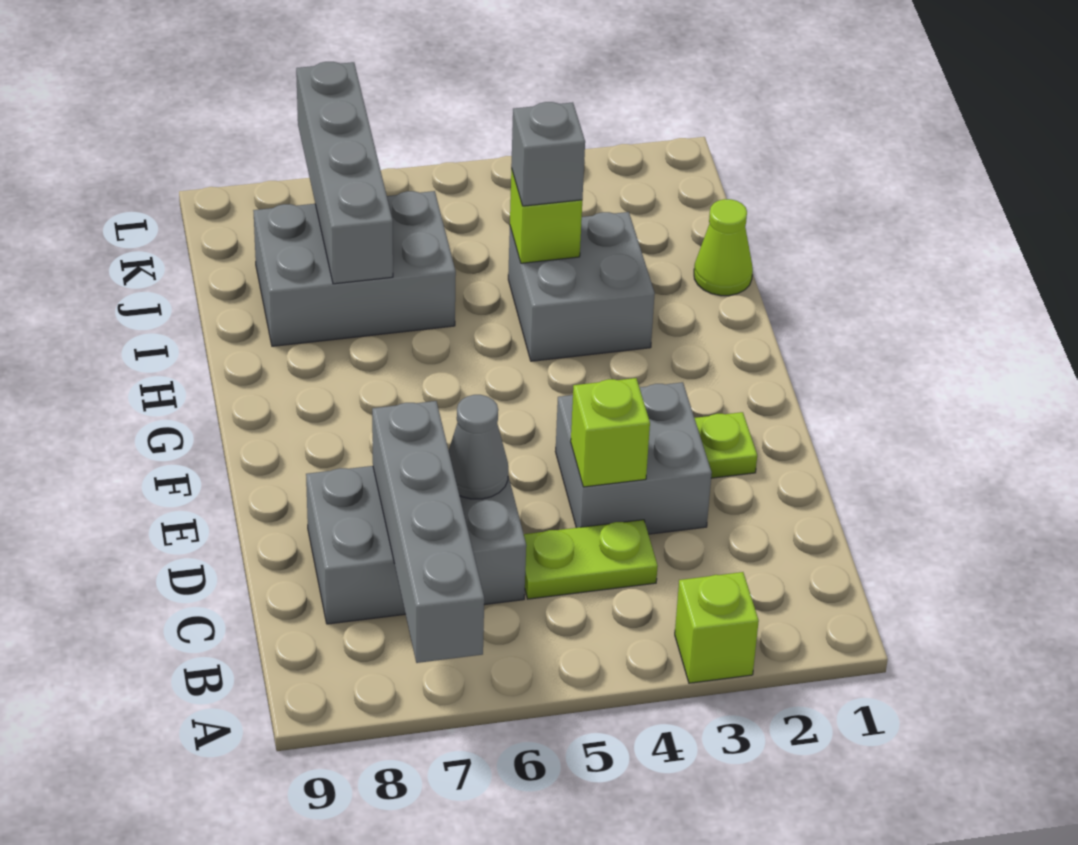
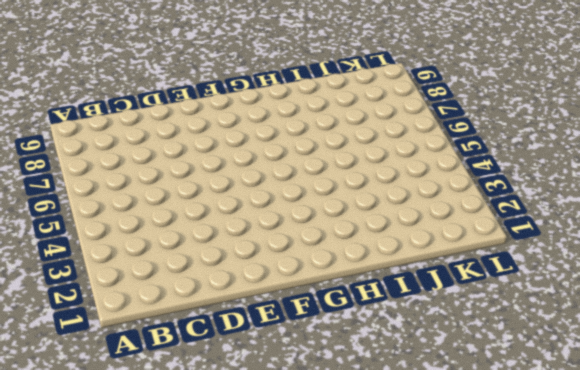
none -> lime brick A3 level 1
none -> lime plate C4:C5 level 1
none -> grey brick C6:D8 level 1

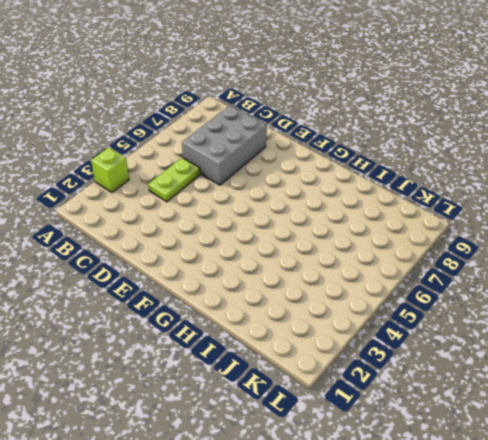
none -> grey brick D3:E4 level 1
none -> lime plate E2 level 1
none -> grey brick H3:I4 level 1

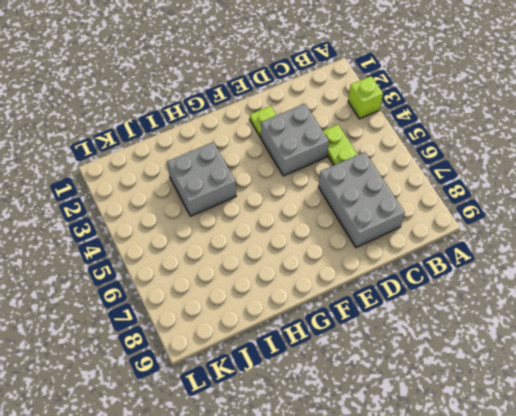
none -> lime cone I1 level 1
none -> grey brick I6:J8 level 1
none -> grey brick A7:D7 level 2

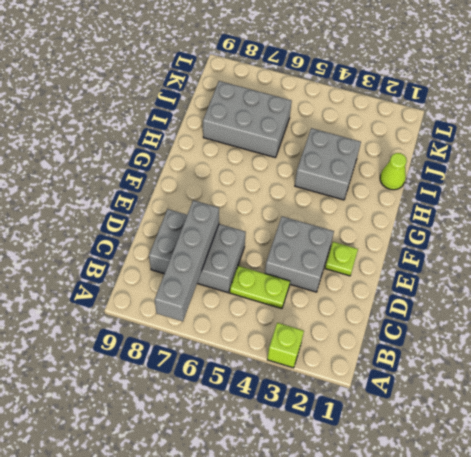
none -> lime brick D4 level 2
none -> grey cone D6 level 2
none -> lime brick I4 level 2

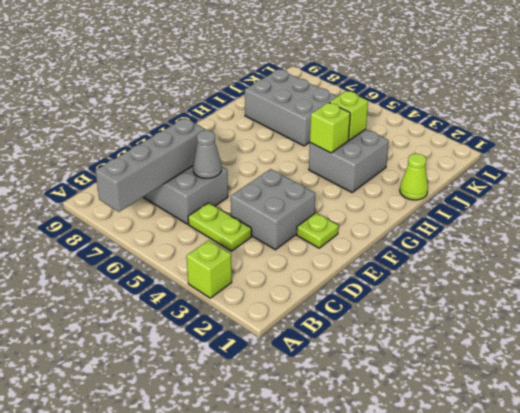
lime brick H4 level 2 -> lime brick D4 level 2
none -> grey brick I7:L7 level 2
none -> grey brick I4 level 3

